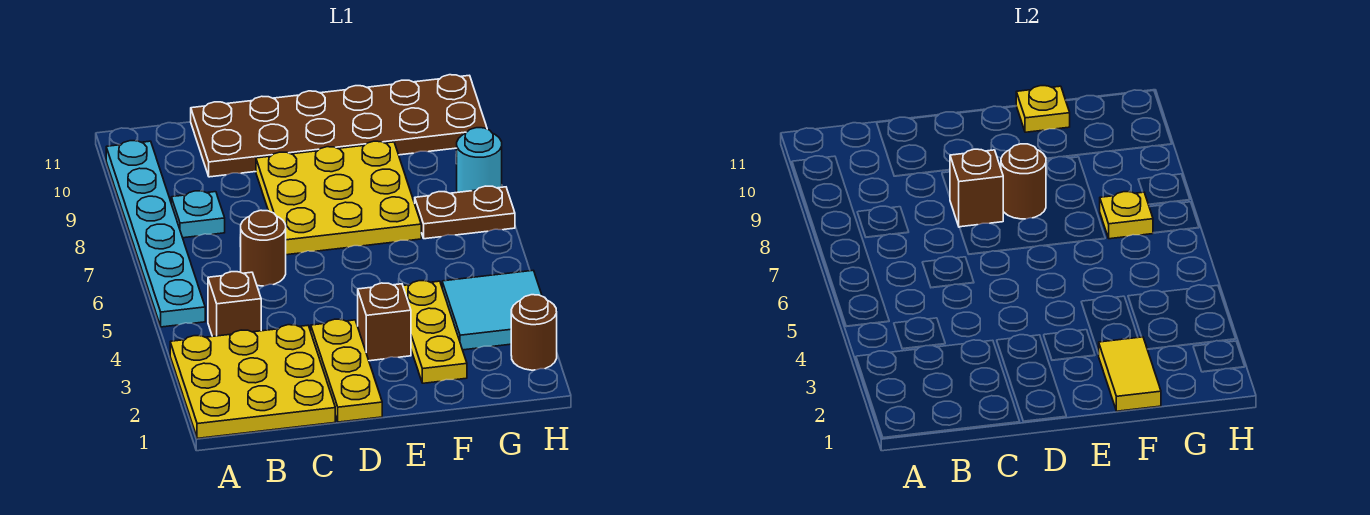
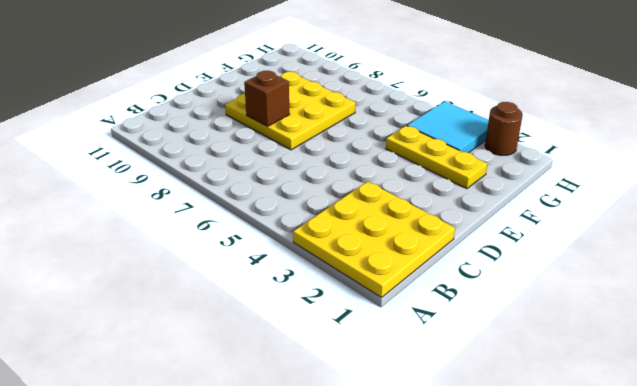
none -> cyan plate A5:A10 level 1
none -> brown brick B4 level 1
none -> cyan plate B8 level 1

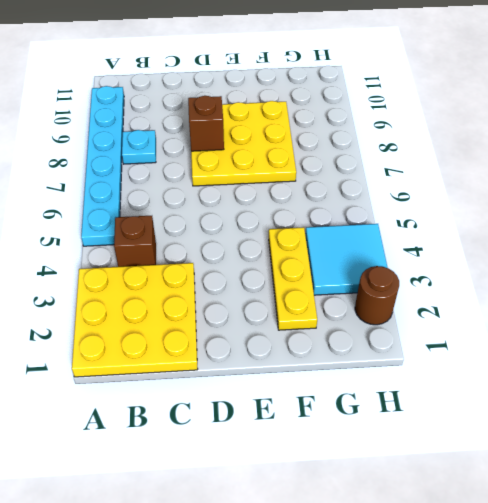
none -> brown round brick C6 level 1
none -> brown plate C10:H11 level 1
none -> yellow plate D1:D3 level 1

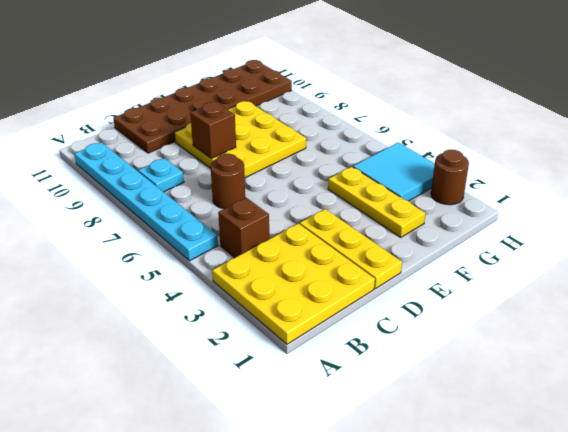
none -> brown brick E3 level 1
none -> brown plate G7:H7 level 1
none -> cyan round brick H8 level 1

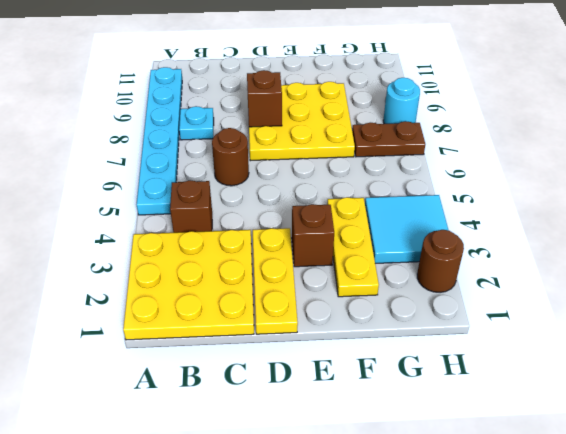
none -> brown plate C10:H11 level 1
none -> brown round brick E8 level 2
none -> yellow tile F1:F2 level 2

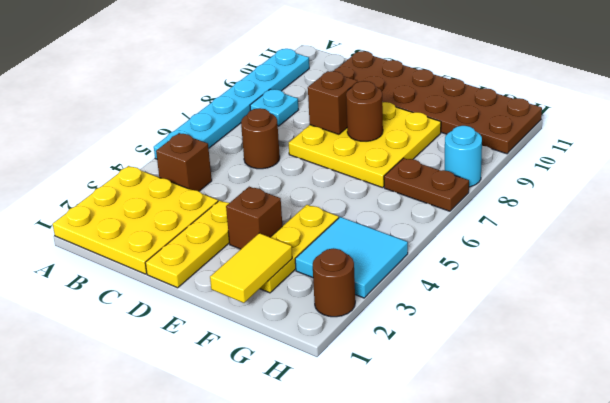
none -> yellow plate F11 level 2
none -> yellow plate G7 level 2

